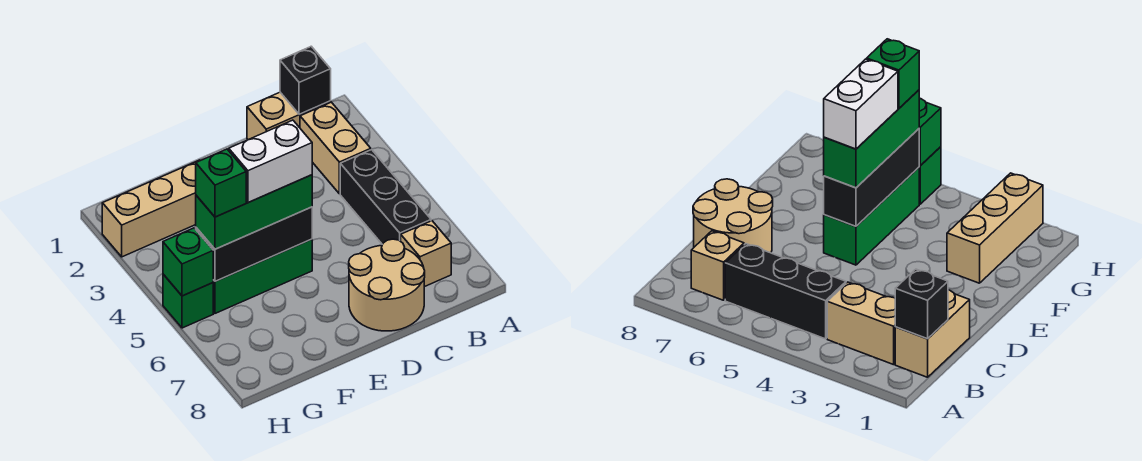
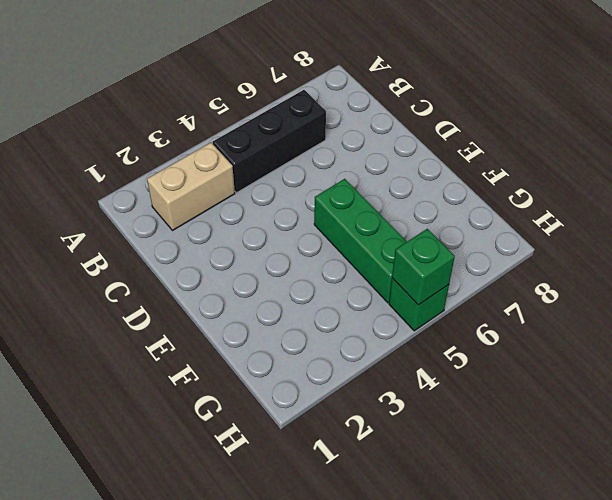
none -> tan brick B1:C1 level 1
none -> tan brick B7 level 1
none -> tan round brick C7:D8 level 1

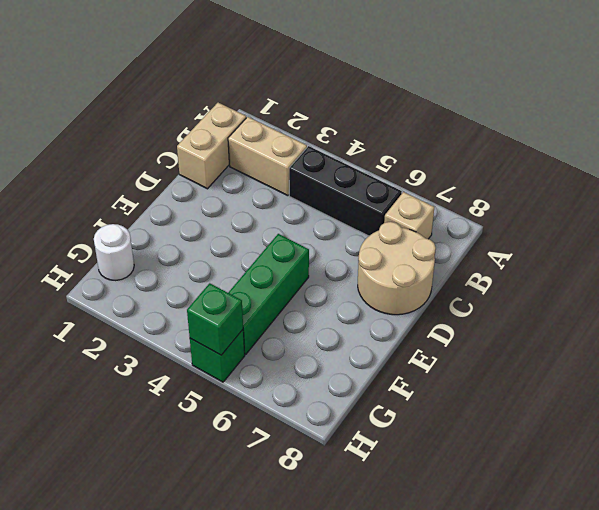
white round brick G1 level 1 -> none
none -> tan brick F2:H2 level 1
none -> black brick B1 level 2
none -> black brick E5:G5 level 2

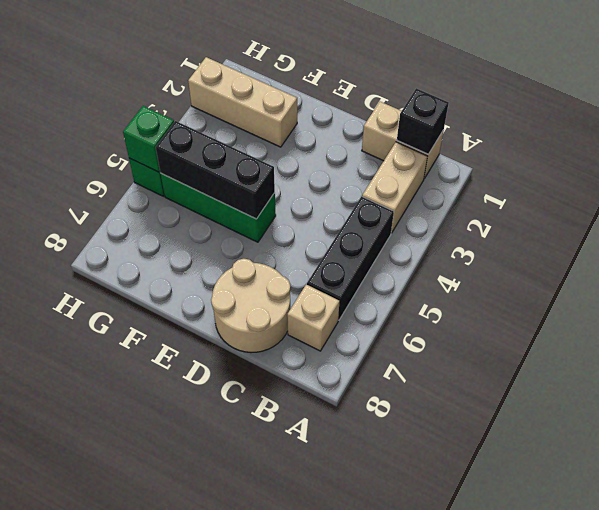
none -> green brick E5:G5 level 3
none -> white brick E5:F5 level 4
none -> green brick G5 level 4

